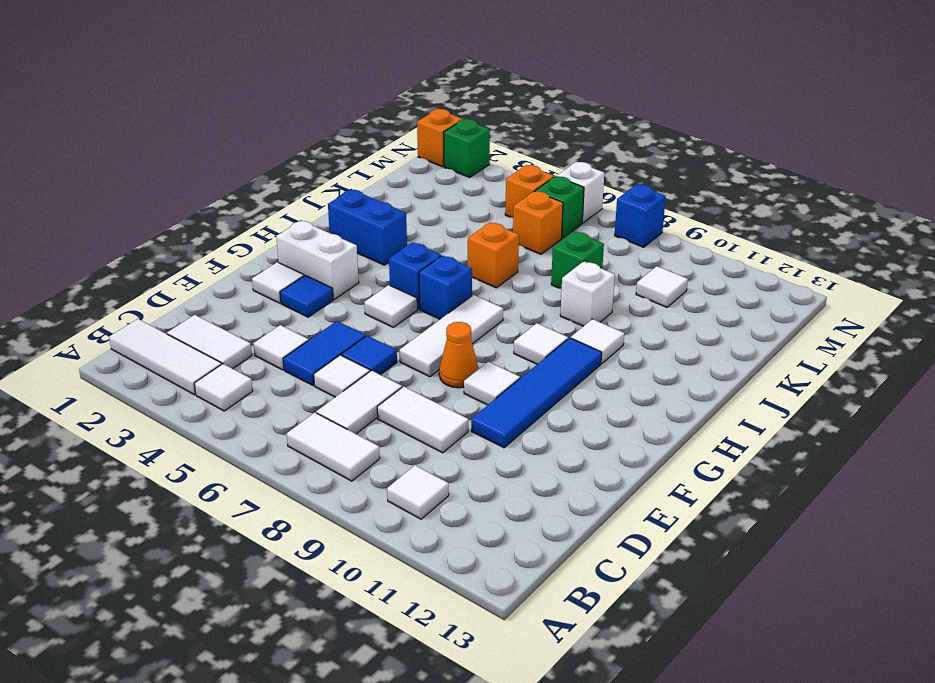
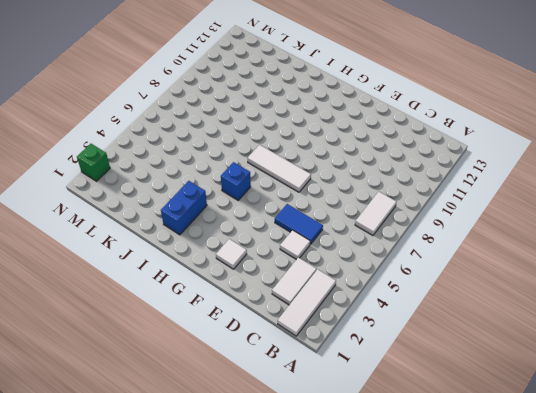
none -> white tile B4 level 1
none -> white tile B10 level 1
none -> white tile C7:D7 level 1
none -> white tile D6 level 1

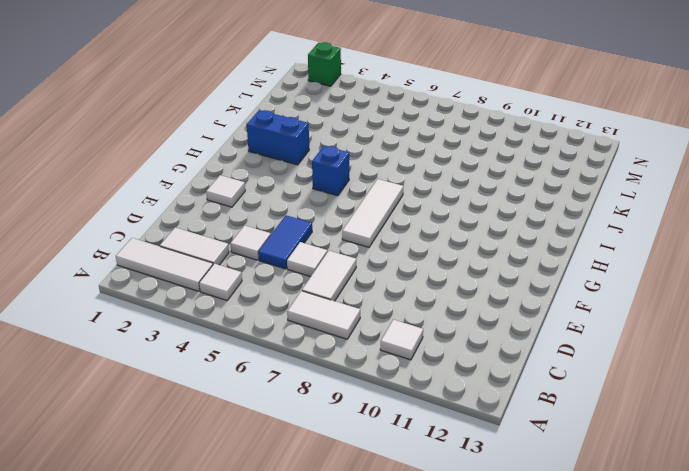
none -> white tile D8:D9 level 1
none -> blue tile E6 level 1
none -> blue tile E10:H10 level 1
none -> blue tile F3 level 1

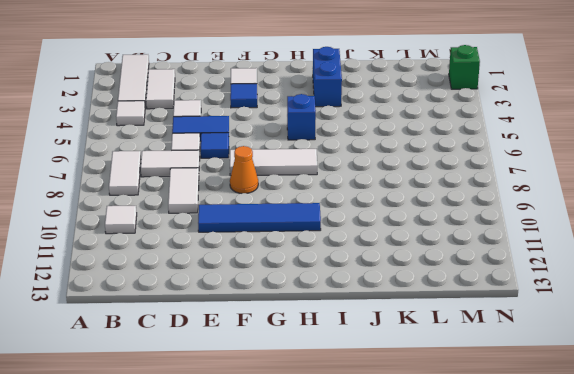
none -> white tile F9 level 1
none -> white brick G2:G3 level 1
none -> white tile G5 level 1
none -> blue brick H6 level 1

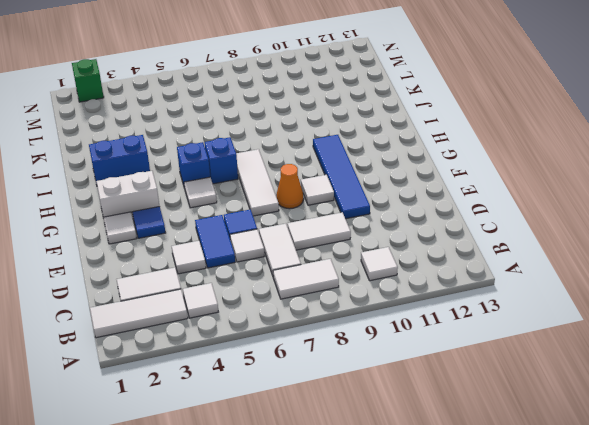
none -> white tile H9 level 1
none -> white tile I10 level 1
none -> orange brick J6 level 1
none -> white brick J9 level 1

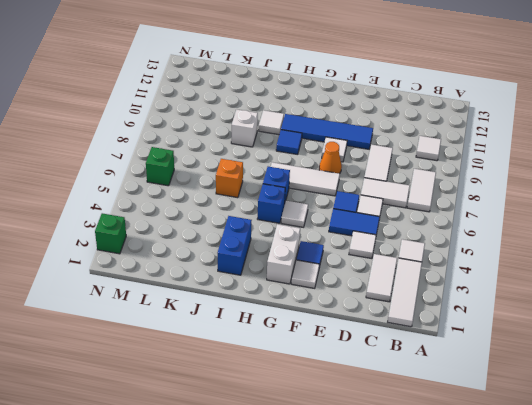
blue tile H9 level 1 -> white tile H9 level 1
none -> green brick K8 level 1
none -> orange brick L6 level 1
none -> white tile L10 level 1
none -> orange brick M5 level 1

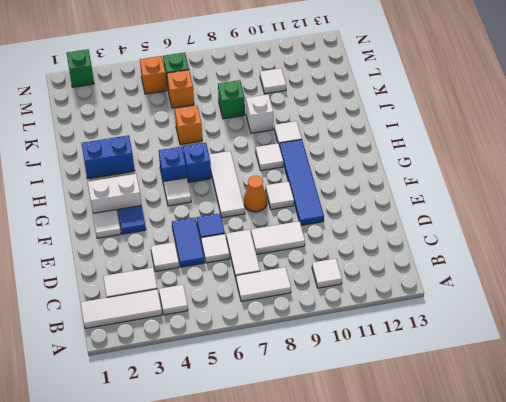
none -> orange brick N1 level 1
none -> white brick N6 level 1
none -> blue brick N8 level 1

